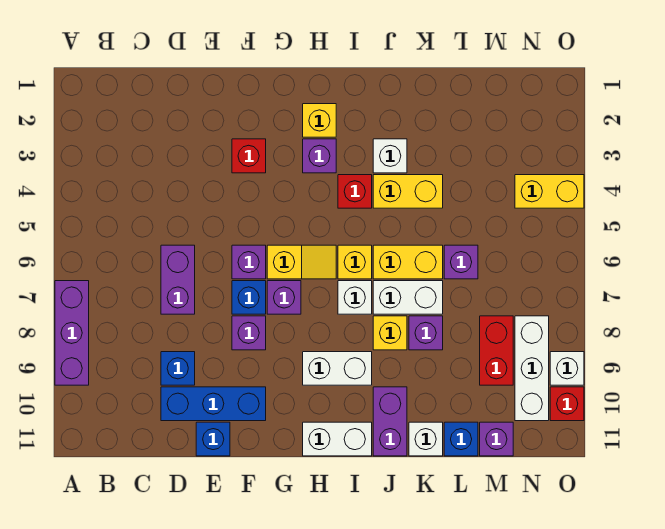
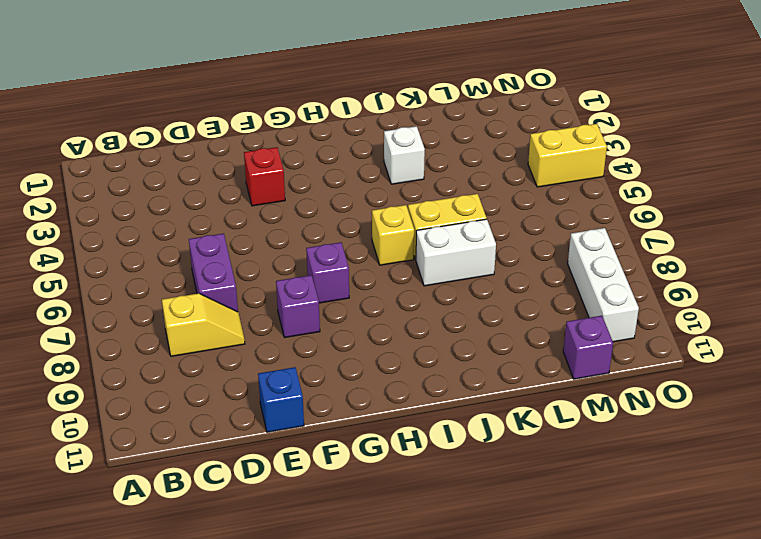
yellow slope C8:D8 level 1 top C -> yellow slope G6:H6 level 1 top G
none -> purple brick A7:A9 level 1
none -> blue brick D9 level 1
none -> blue brick D10:F10 level 1
none -> purple brick F6 level 1

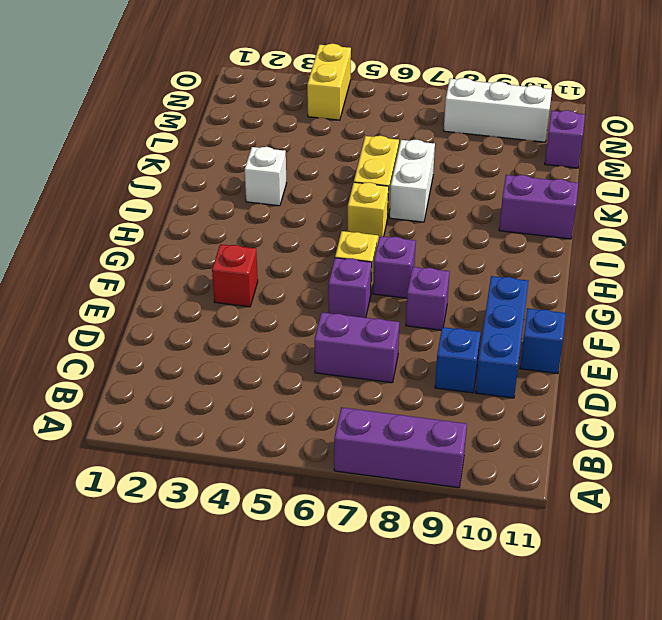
none -> blue brick F7 level 1
none -> yellow brick H2 level 1
none -> purple brick H3 level 1
none -> white brick H9:I9 level 1

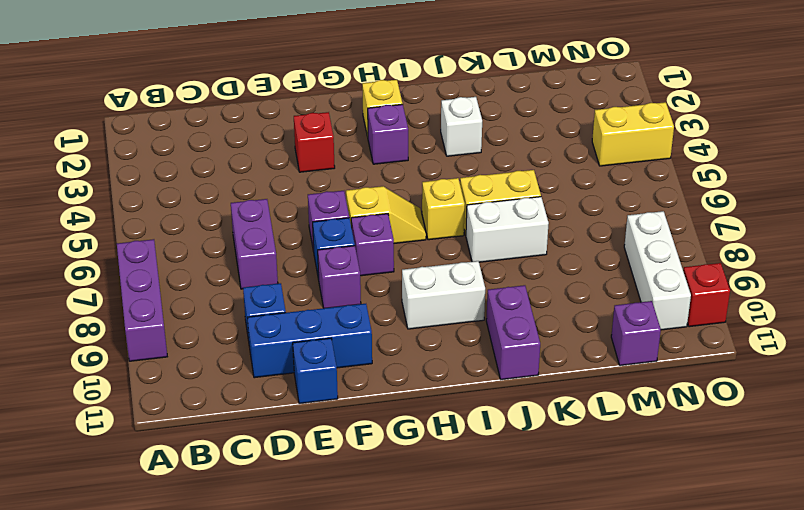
none -> white brick H11:I11 level 1
none -> red brick I4 level 1
none -> white brick I7 level 1
none -> yellow brick J4:K4 level 1

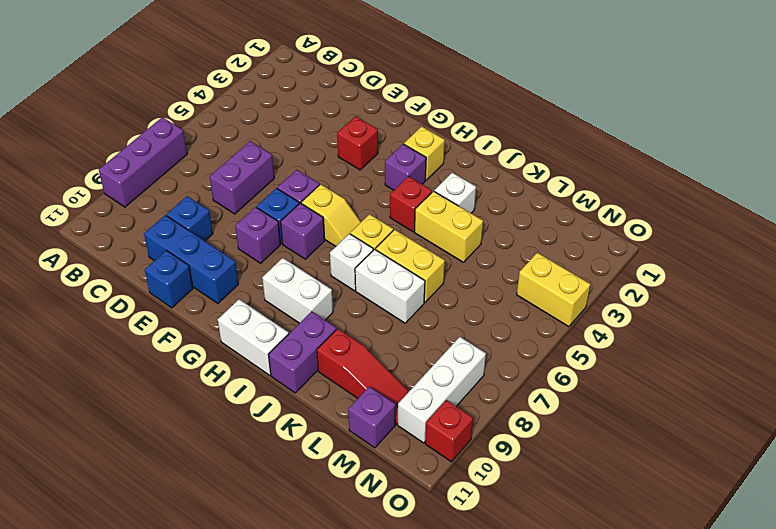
red slope K10:M10 level 1 top K -> none
none -> yellow brick J8 level 1
none -> purple brick K8 level 1
none -> white brick K11 level 1
none -> purple brick L6 level 1

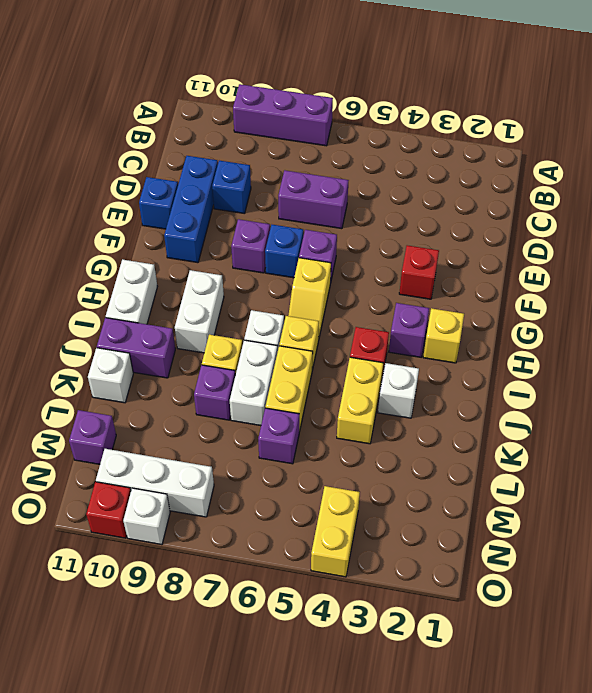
none -> purple brick G7 level 1
none -> blue brick L11 level 1
none -> red brick M8:M9 level 1

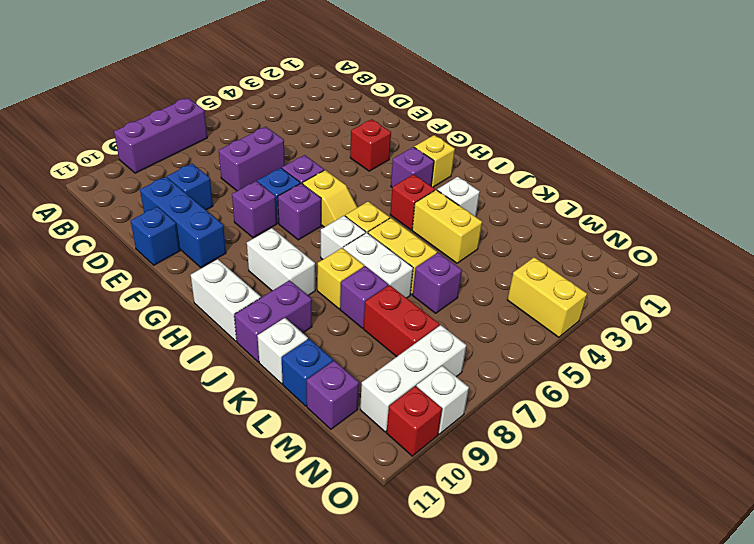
red brick L8:M8 level 1 -> red brick M8:M9 level 1

